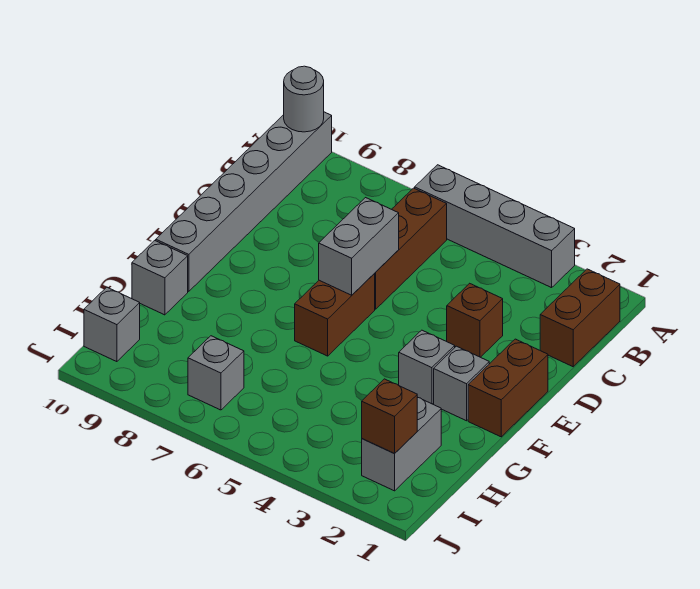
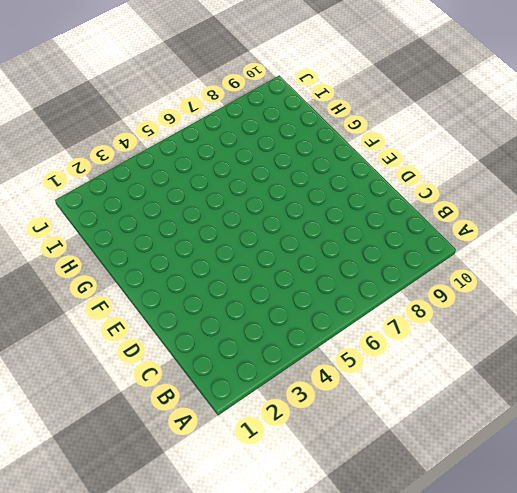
none -> grey brick A3:A6 level 1
none -> grey brick A10:F10 level 1
none -> brown brick B1:C1 level 1

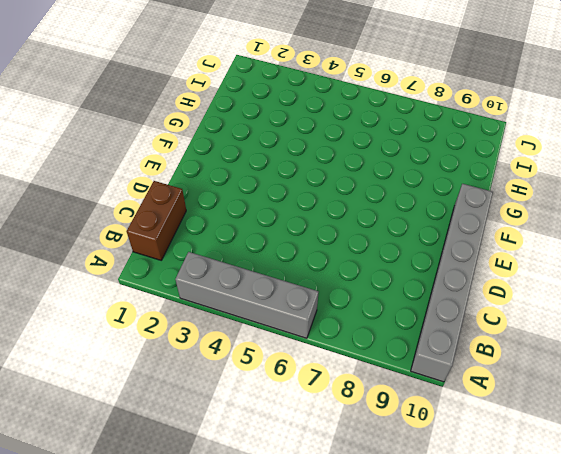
none -> brown brick B6:D6 level 1
none -> brown brick D3 level 1
none -> brown brick E1:F1 level 1

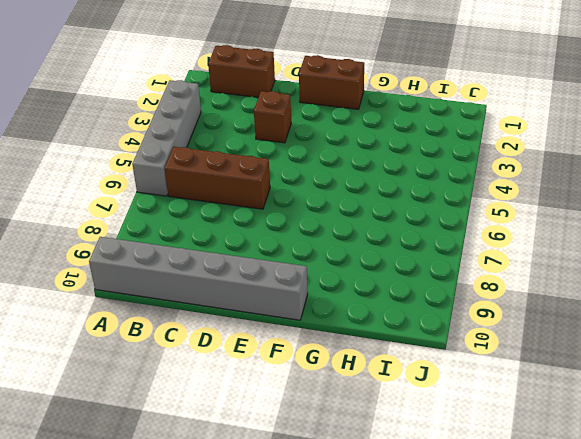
none -> brown brick E6:F6 level 1
none -> grey brick F2 level 1
none -> grey brick F3 level 1

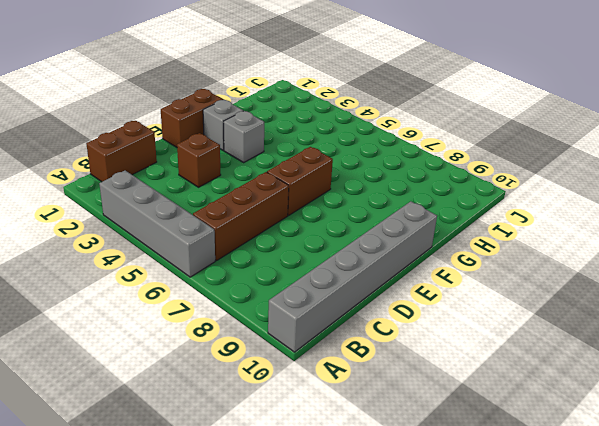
none -> grey brick G10 level 1
none -> grey brick H2:I2 level 1
none -> grey brick I7 level 1

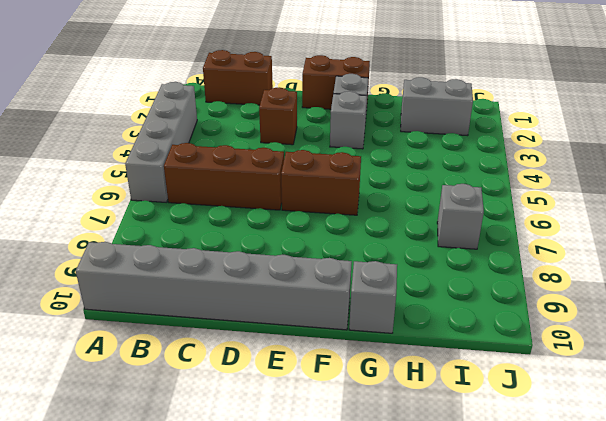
none -> grey brick I10 level 1
none -> grey round brick A10 level 2
none -> grey brick D6:E6 level 2

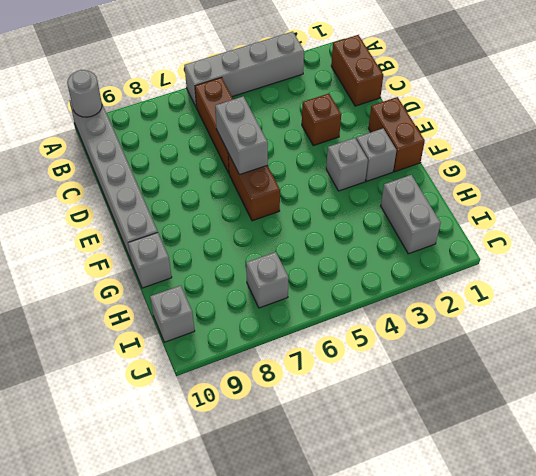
none -> brown brick I2 level 2

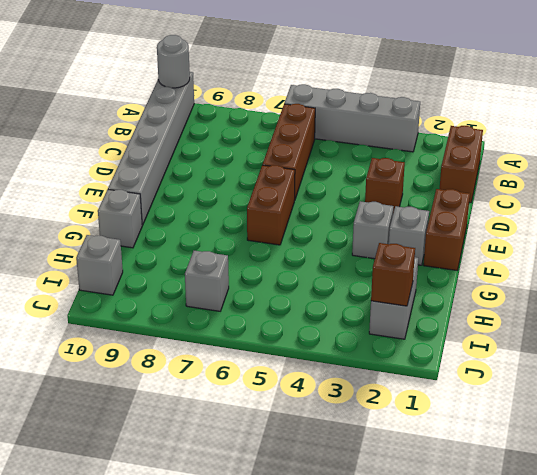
none -> grey brick D6:E6 level 2

